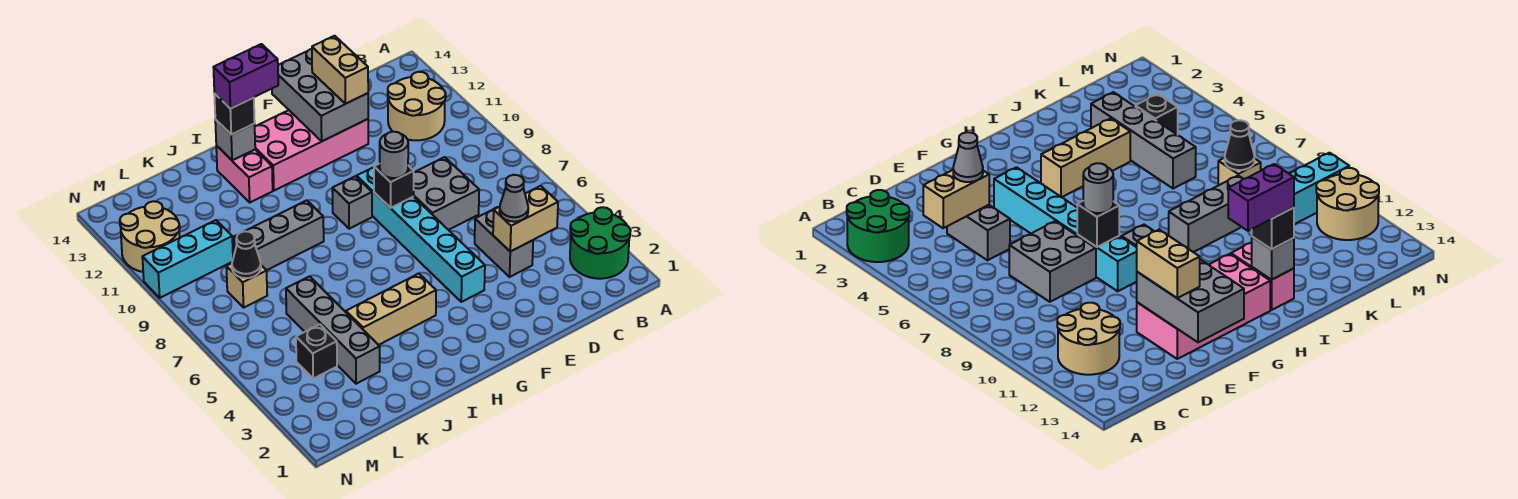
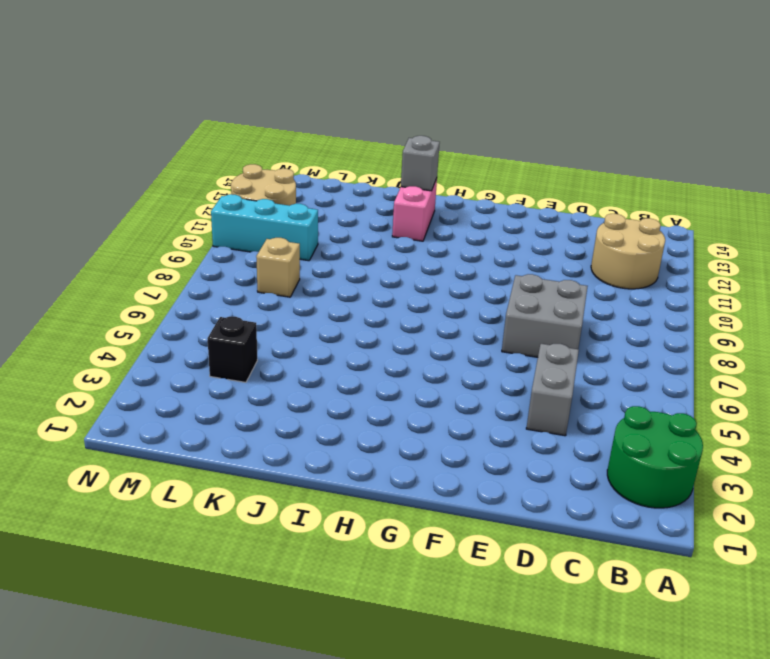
none -> pink brick E12:H13 level 1
none -> cyan brick F4:F9 level 1
none -> grey brick G9 level 1

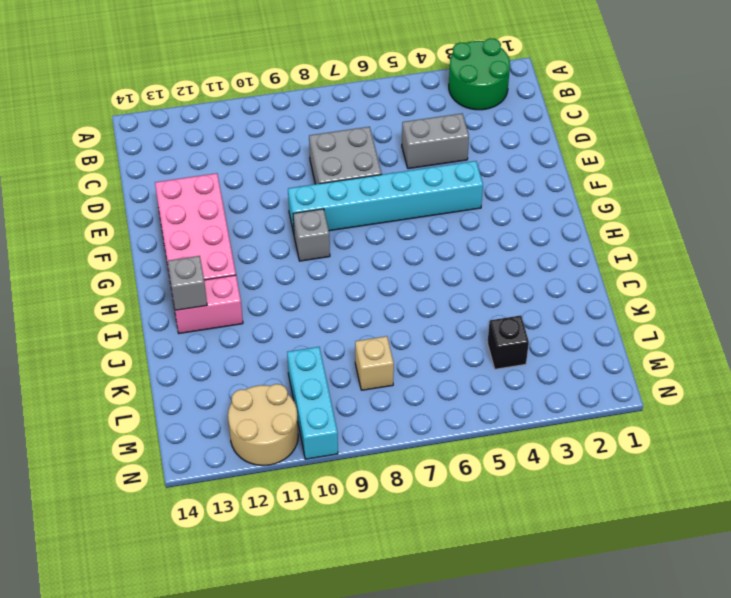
none -> tan round brick B11:C12 level 1
none -> tan brick H4:J4 level 1
none -> grey brick I9:K9 level 1

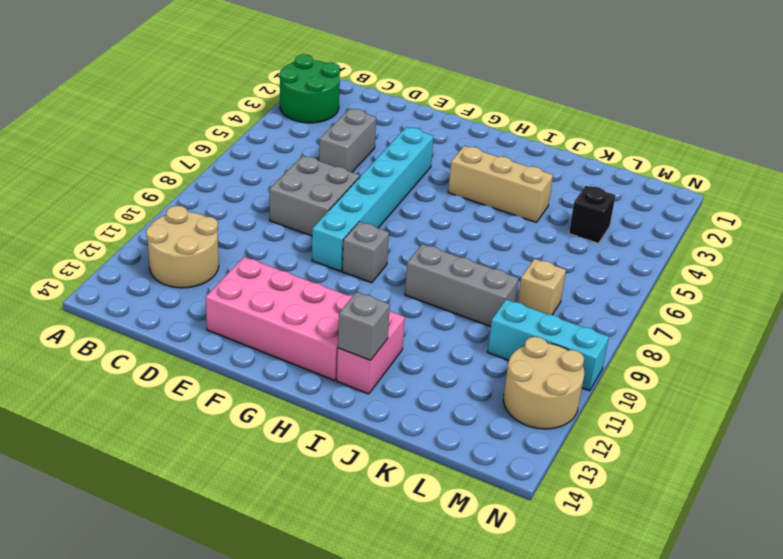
none -> grey brick K3:K6 level 1
none -> tan brick C4:D4 level 2
none -> grey brick E12:F14 level 2

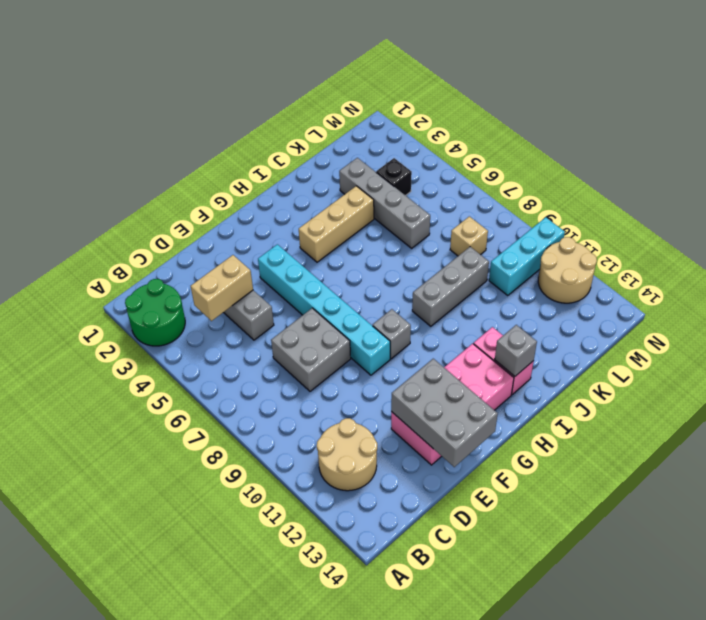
none -> black brick F8 level 2
none -> black cone L8 level 2
none -> grey cone D4 level 3

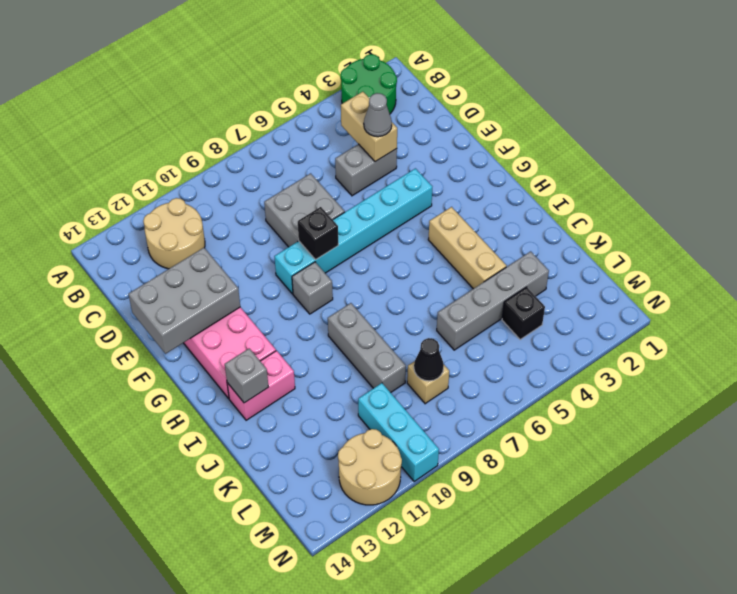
none -> tan brick E12:E13 level 3
none -> grey round brick F8 level 3
none -> black brick I13 level 3

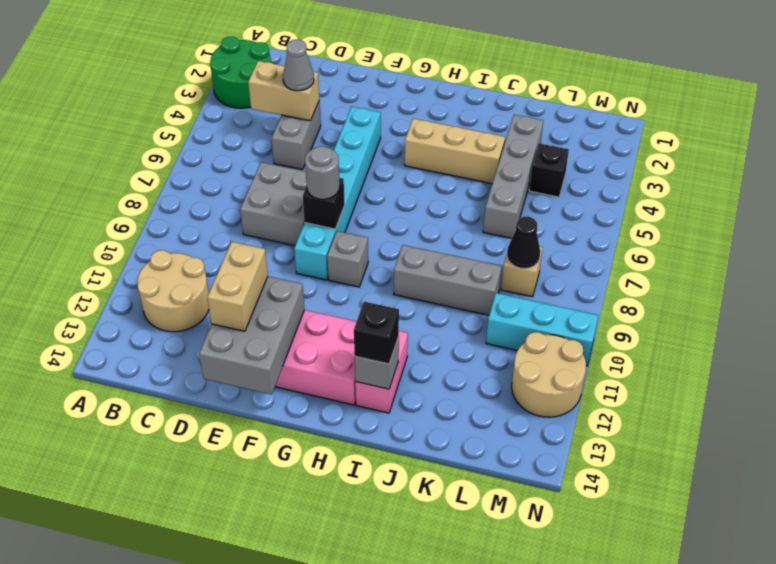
none -> purple brick H13:I13 level 4

